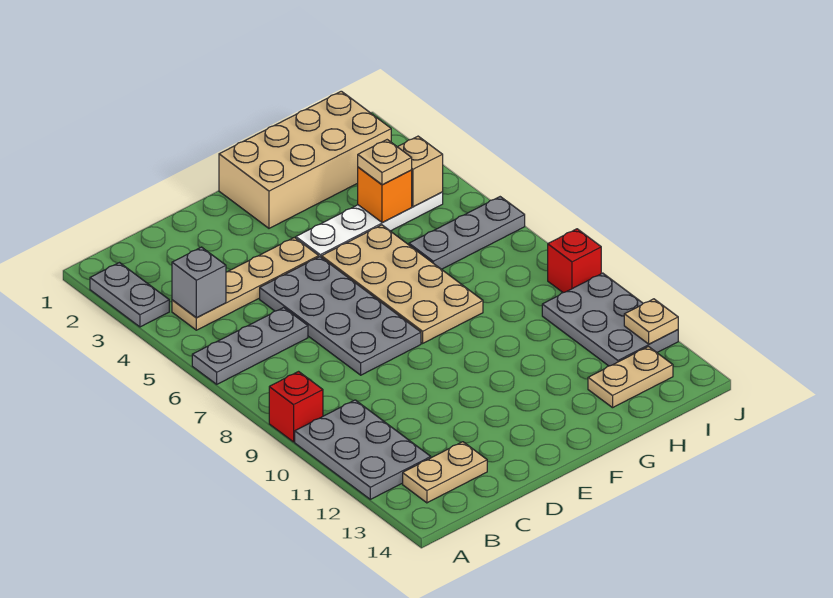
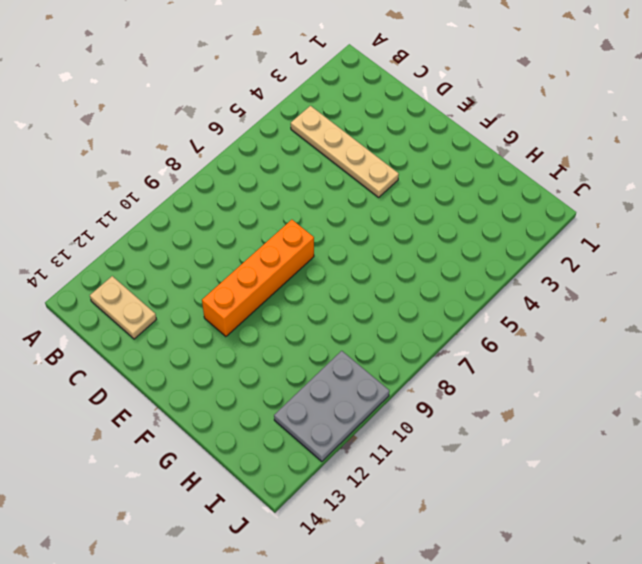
orange brick E8:E11 level 1 -> grey plate D5:E8 level 1
none -> grey plate A2:A3 level 1
none -> grey plate A6:C6 level 1
none -> red brick A9 level 1

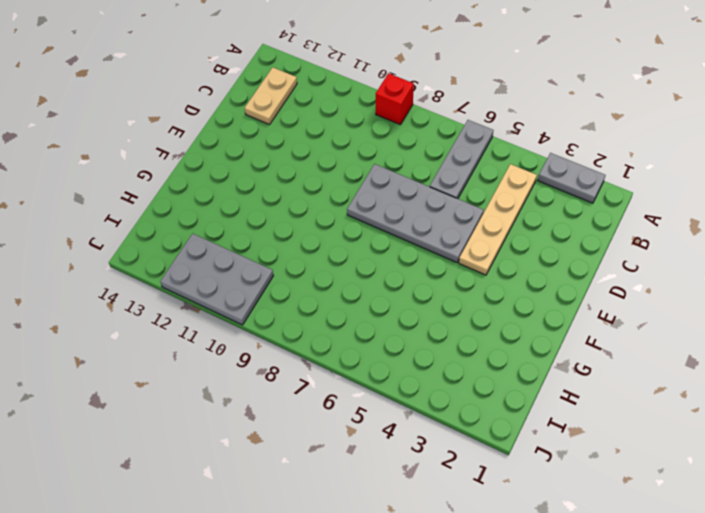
none -> grey plate A10:B12 level 1
none -> tan brick F1:I2 level 1
none -> white plate F4:I4 level 1

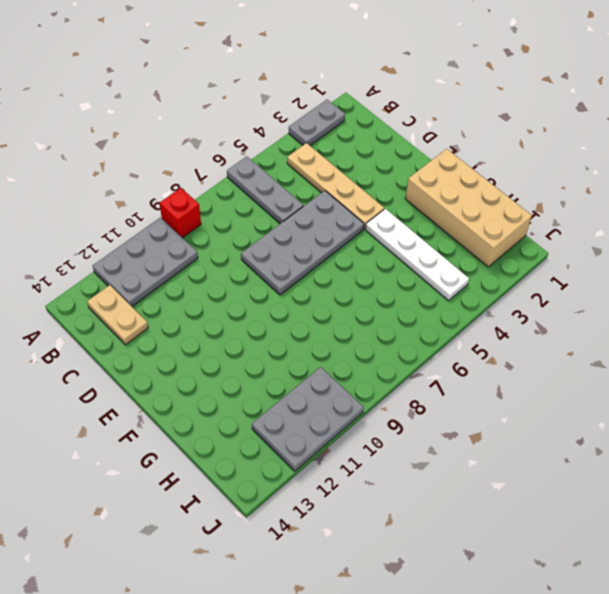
none -> tan plate F5:G8 level 1
none -> grey plate H6:J6 level 1
none -> tan plate H13:I13 level 1

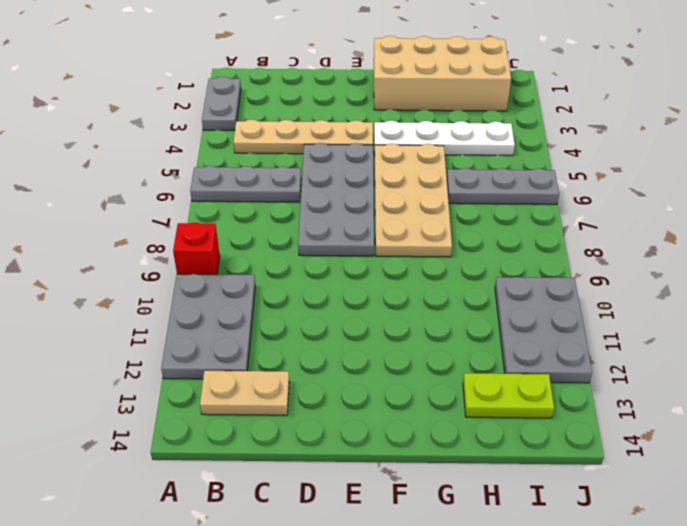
lime plate H13:I13 level 1 -> tan plate H13:I13 level 1
none -> red brick J9 level 1
none -> grey brick B4 level 2
none -> orange brick H4 level 2

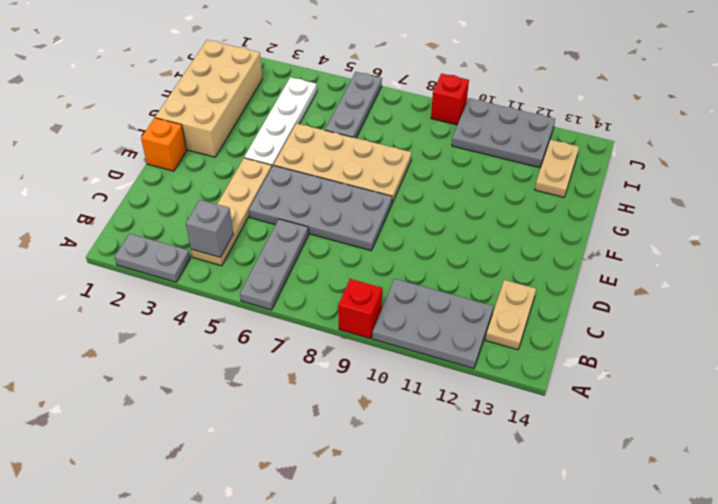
orange brick E1 level 1 -> orange brick H4 level 2
none -> tan brick I4 level 2
none -> tan plate J12 level 2
none -> tan plate H4 level 3

